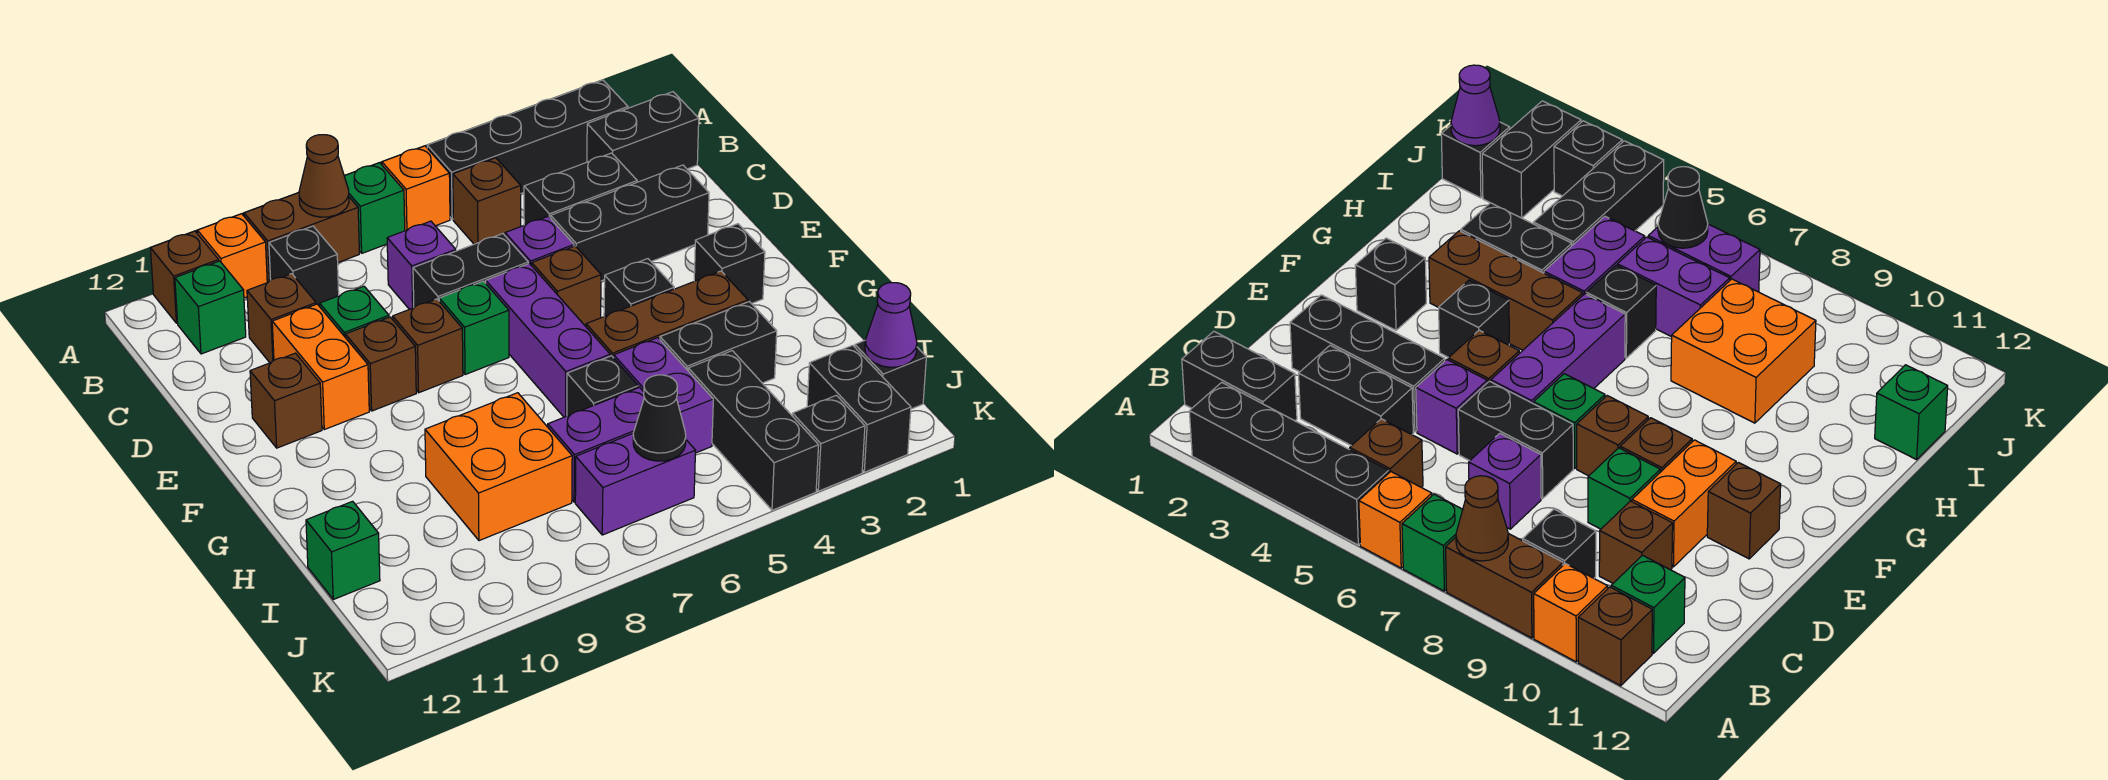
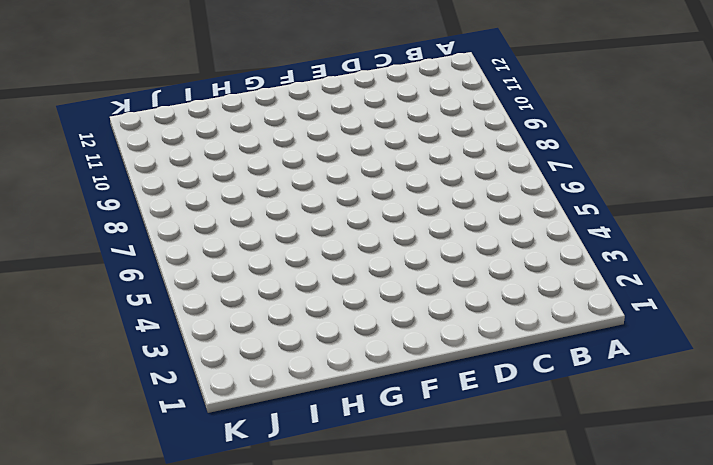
none -> black brick A2:A5 level 1
none -> orange brick A6 level 1
none -> green brick A7 level 1
none -> brown brick A8:A9 level 1

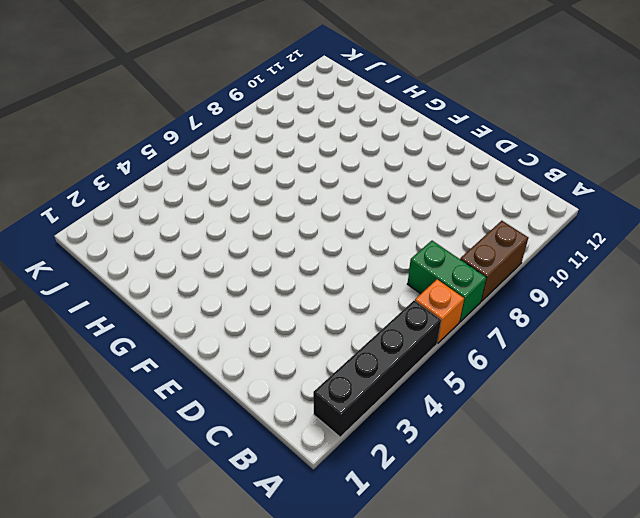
green brick A7:B7 level 1 -> green brick A7 level 1
none -> orange brick A10 level 1
none -> brown brick A11 level 1
none -> black brick B1:B2 level 1
none -> brown brick B5 level 1

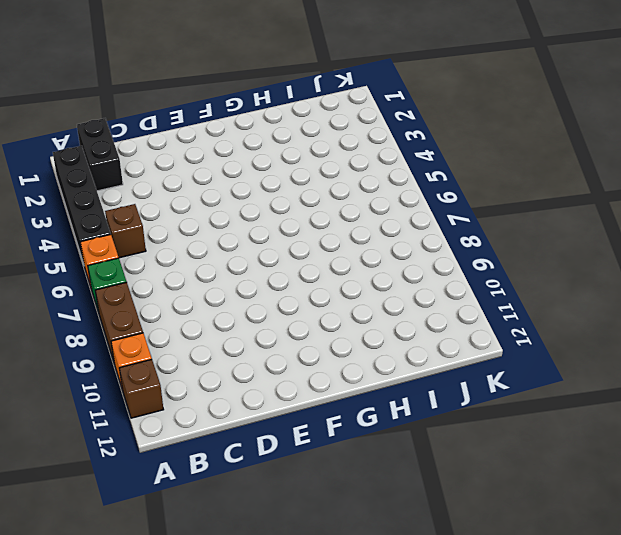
none -> black brick B9 level 1
none -> green brick B11 level 1
none -> black brick C3:C4 level 1
none -> purple brick C7 level 1

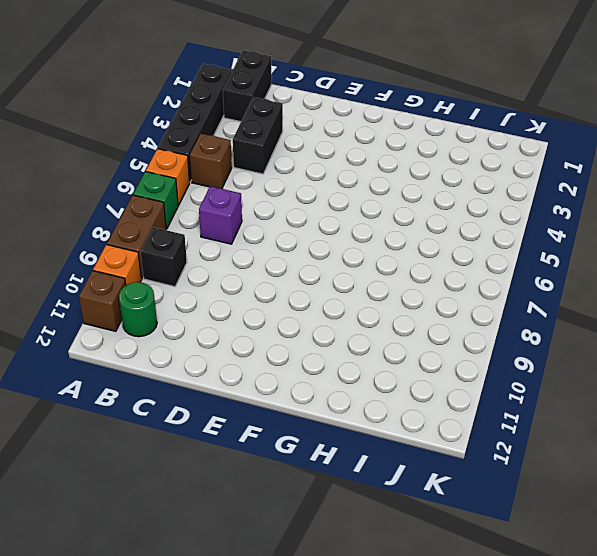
green round brick B11 level 1 -> green brick B11 level 1
none -> brown brick C10 level 1
none -> black brick D2:D4 level 1
none -> purple brick D5 level 1
none -> black brick D6:D7 level 1

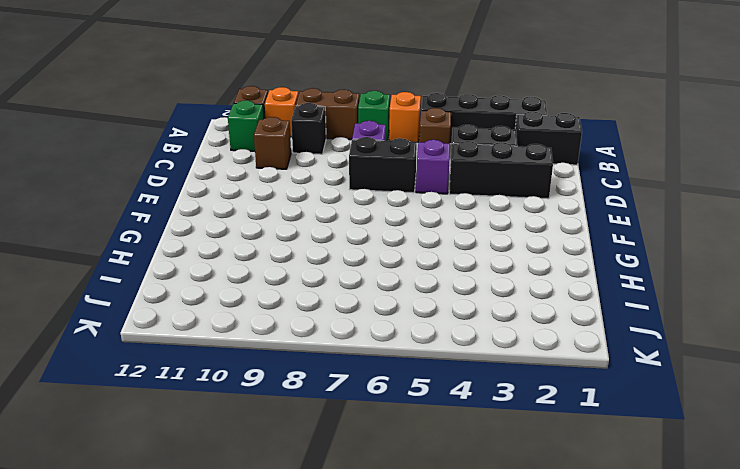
none -> green brick D9 level 1
none -> orange brick D10:E10 level 1
none -> brown brick E5 level 1
none -> purple brick E6:G6 level 1

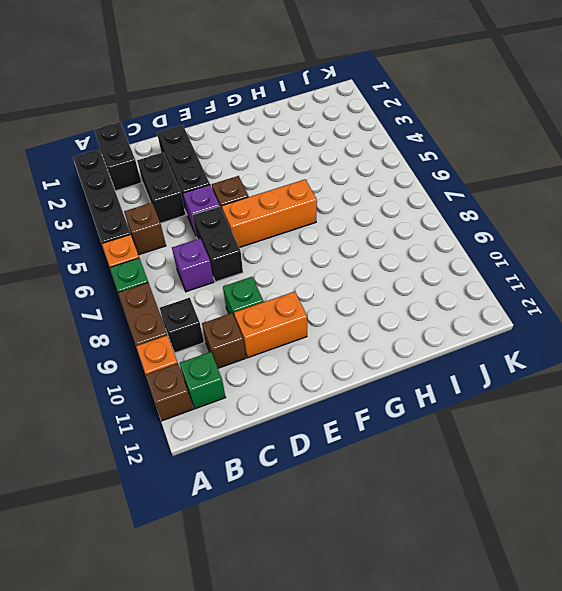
orange brick E6:G6 level 1 -> purple brick E6:G6 level 1
none -> green brick E7 level 1
none -> brown brick E8 level 1
none -> brown brick E9 level 1
none -> brown brick E11 level 1

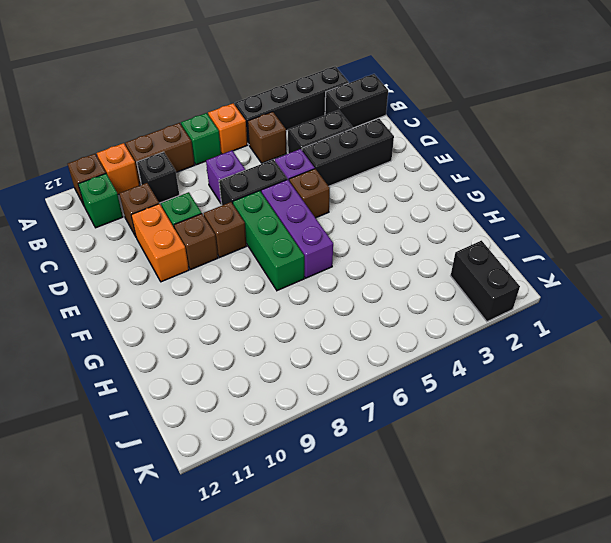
green brick E7:G7 level 1 -> green brick E7 level 1
none -> brown brick E11 level 1
none -> black brick F2 level 1
none -> black brick F4 level 1
none -> brown brick G3:G5 level 1

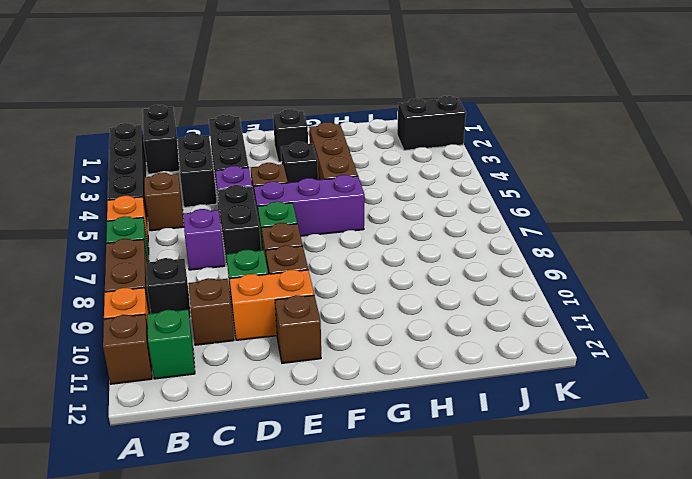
none -> black brick H3:H4 level 1
none -> purple brick H5:I5 level 1
none -> black brick H6 level 1
none -> orange brick H8:I9 level 1

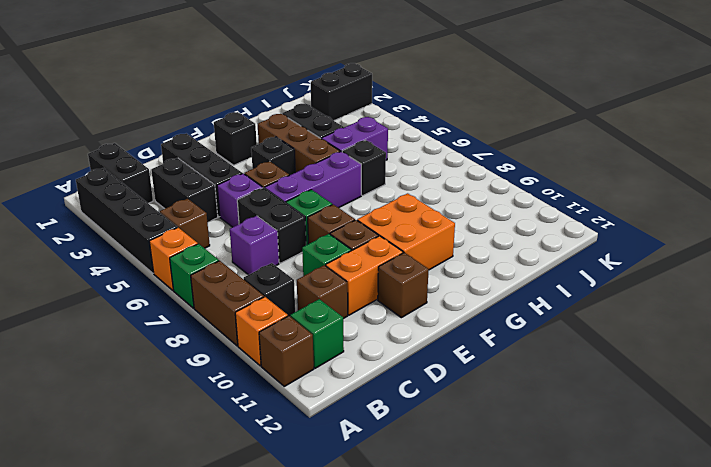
orange brick F9:G10 level 1 -> orange brick H8:I9 level 1
none -> black brick I4:K4 level 1
none -> purple brick I6:I7 level 1
none -> green brick I12 level 1
none -> black brick J1 level 1

